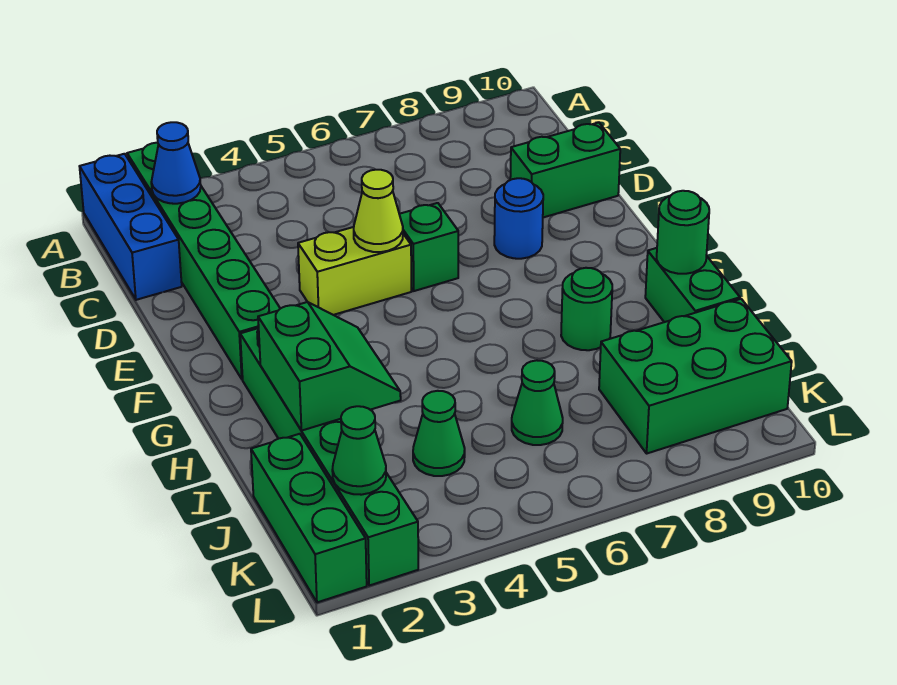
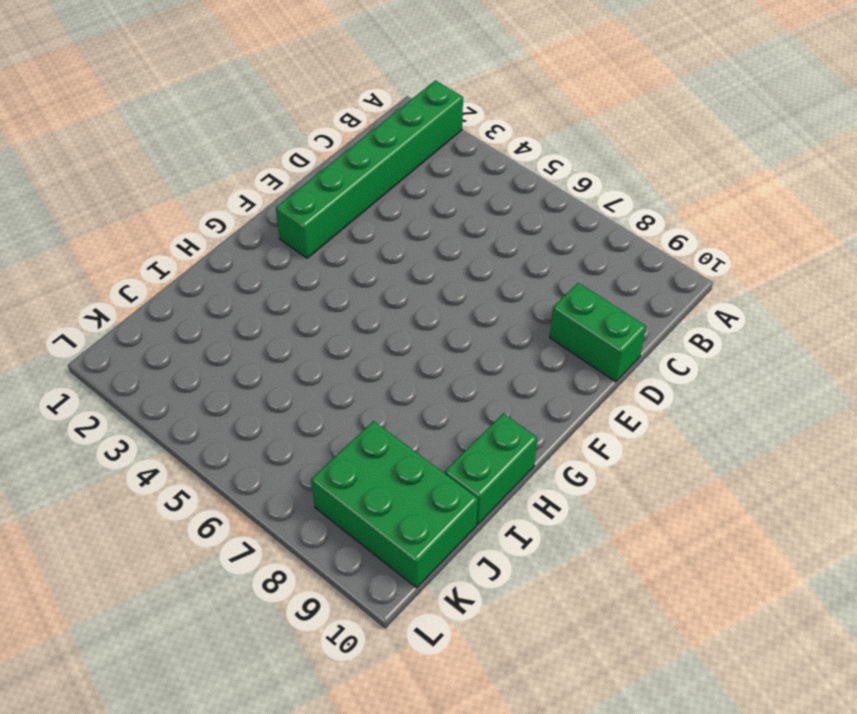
none -> blue brick A1:C1 level 1
none -> lime brick E4:E5 level 1
none -> green brick E6 level 1

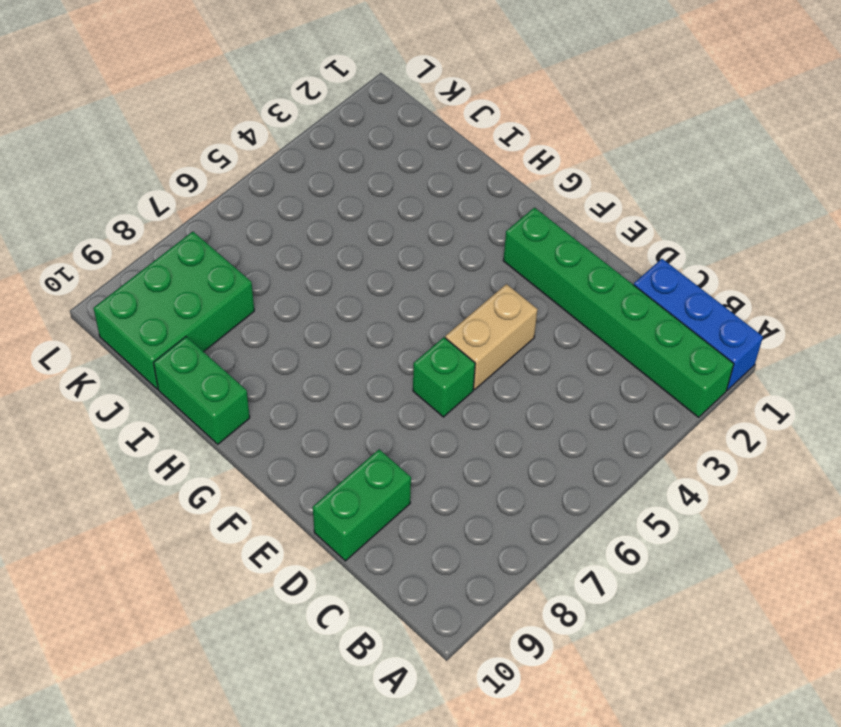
tan brick E4:E5 level 1 -> lime brick E4:E5 level 1
none -> blue round brick E8 level 1
none -> green brick G2:L2 level 1
none -> green round brick H8 level 1

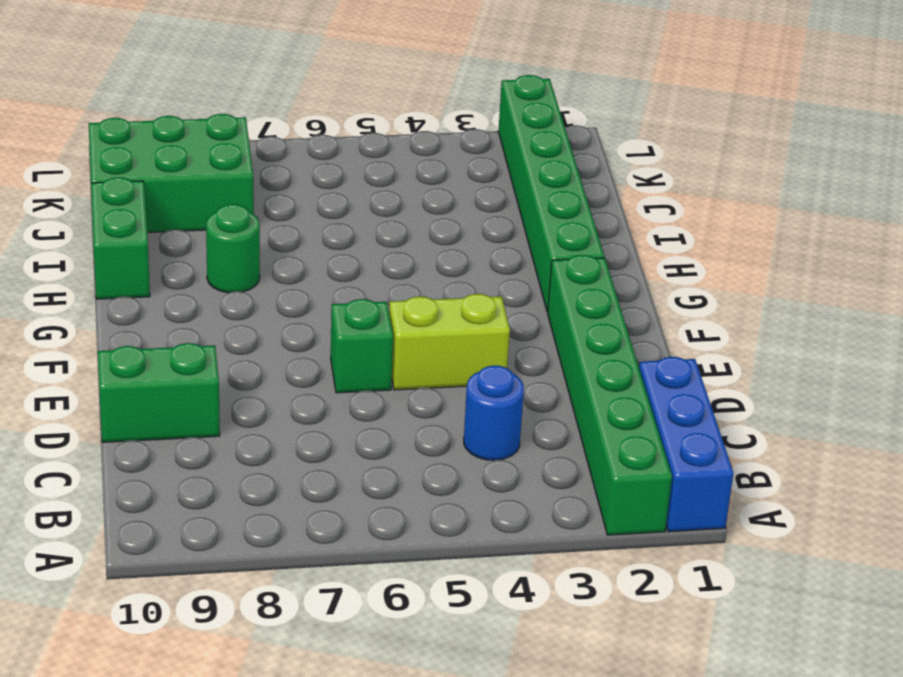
blue round brick C4 level 1 -> blue round brick E8 level 1
none -> green brick J1:L1 level 1
none -> green cone J4 level 1
none -> green cone J6 level 1

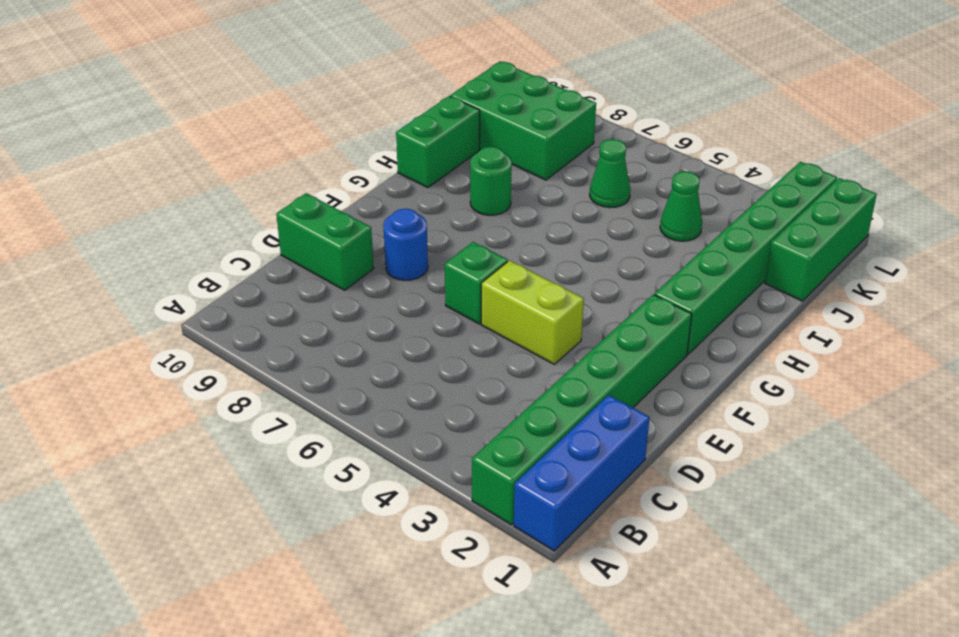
none -> blue cone B2 level 2
none -> lime cone E5 level 2
none -> green slope H2:I3 level 2 top 2

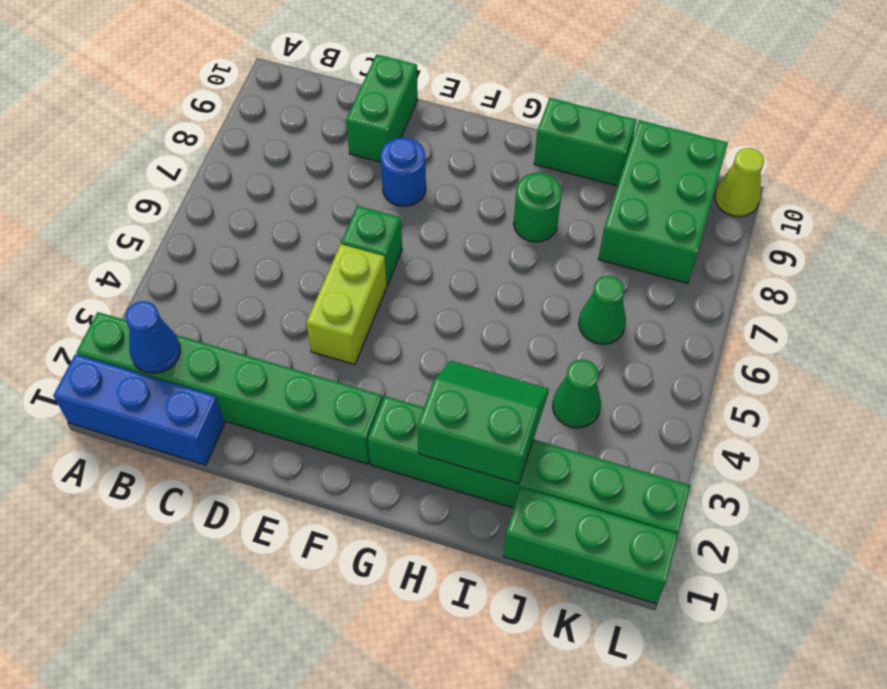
lime cone L10 level 1 -> lime cone E5 level 2
none -> green round brick H10 level 2
none -> green cone K2 level 2

